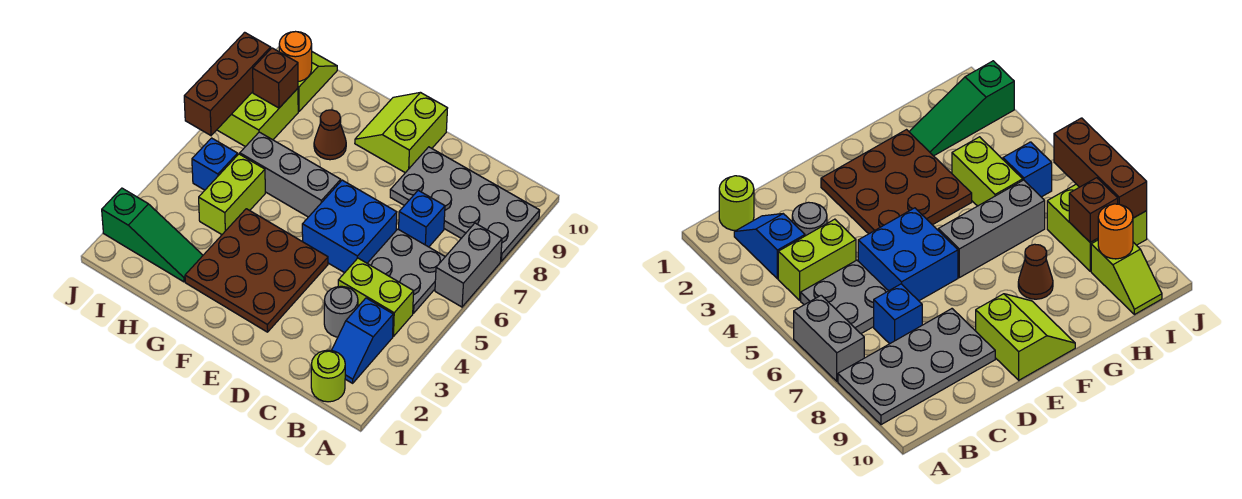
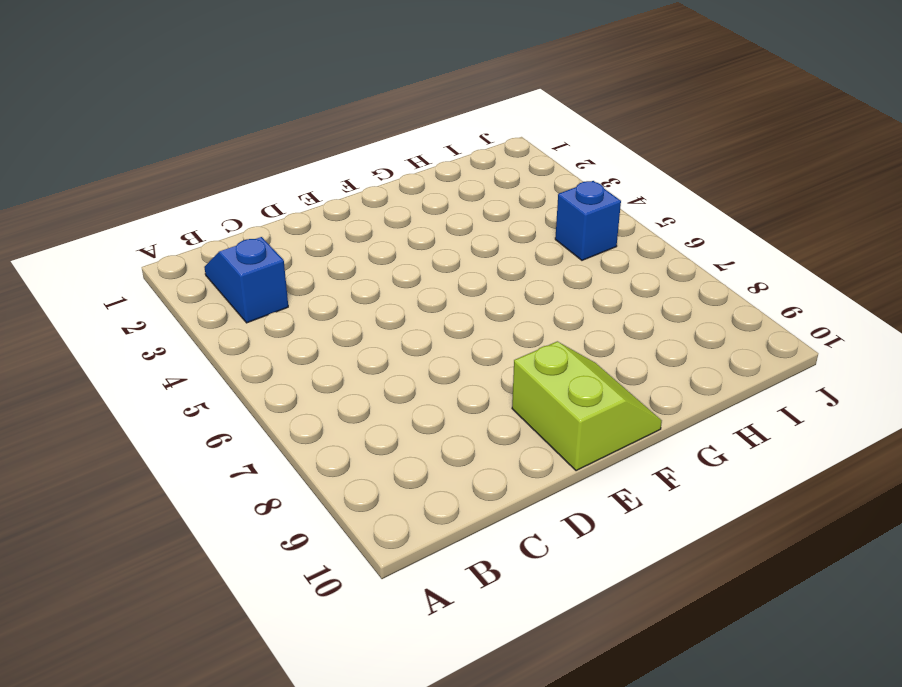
none -> grey brick A6:A7 level 1
none -> grey plate A8:D9 level 1
none -> lime round brick B1 level 1

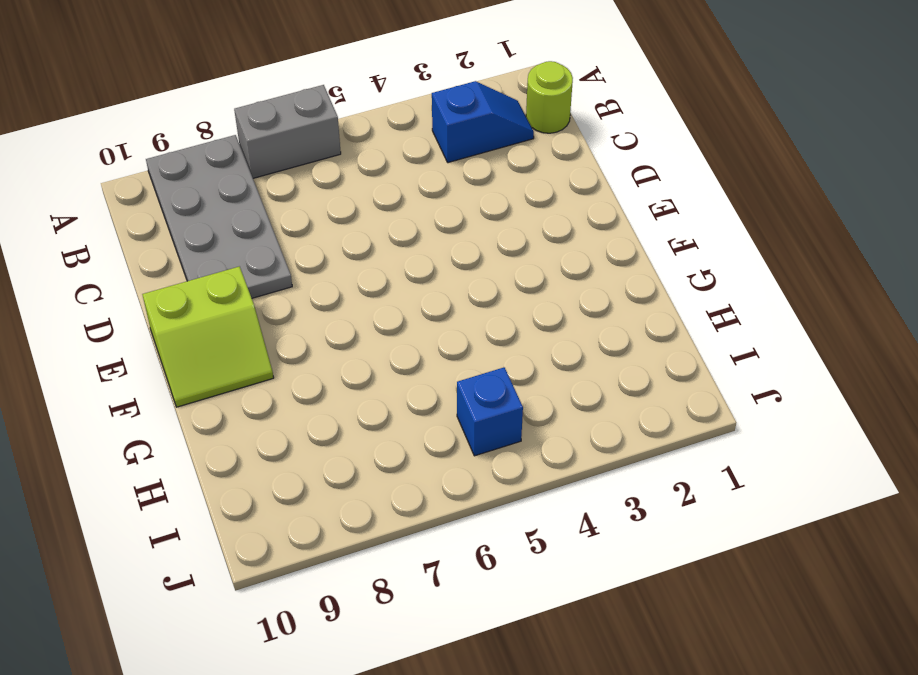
none -> lime brick B4:C4 level 1
none -> grey plate B5:C6 level 1
none -> grey round brick C3 level 1

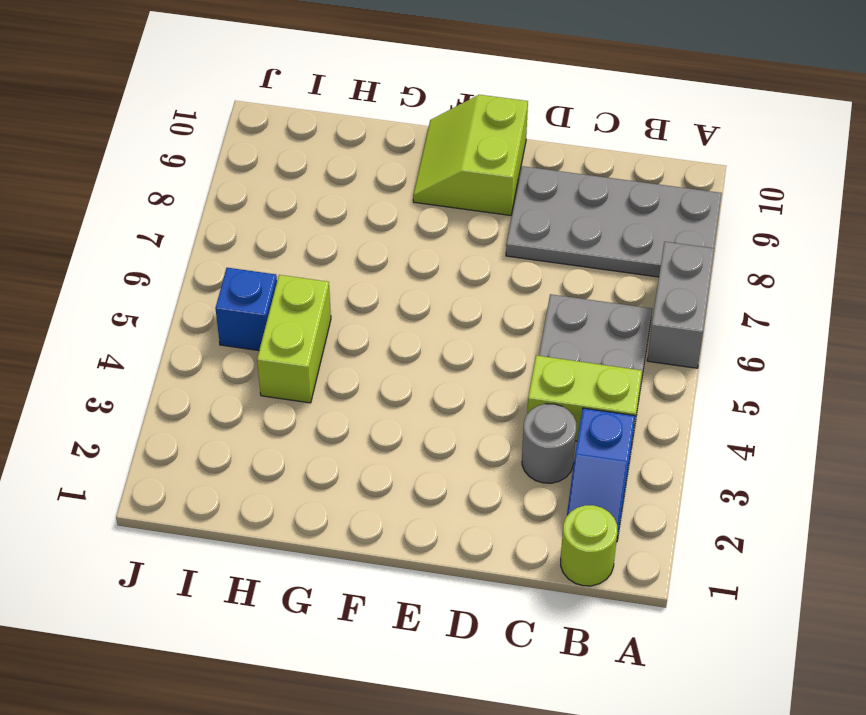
none -> blue brick C7 level 1
none -> blue brick D5:E6 level 1
none -> brown plate E2:G4 level 1

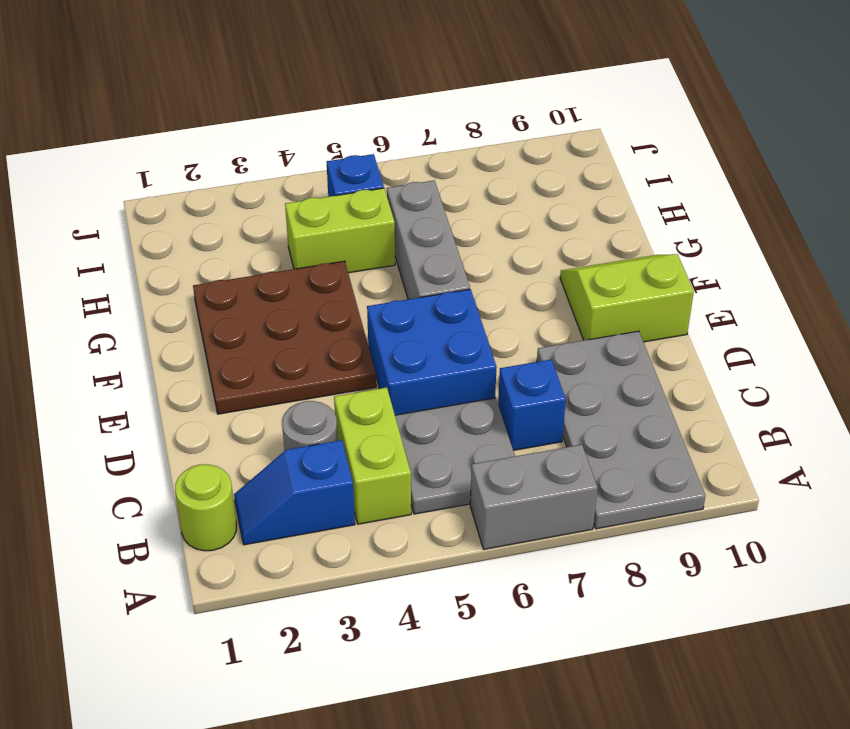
none -> brown cone G8 level 1
none -> green slope H2:J2 level 1 top J
none -> lime brick I7:J8 level 1

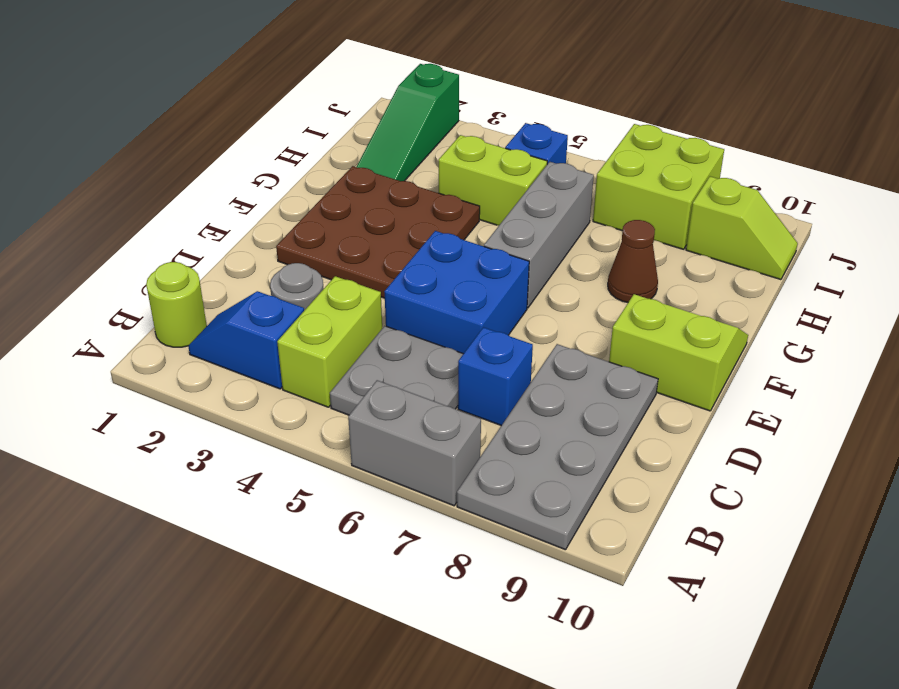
none -> brown brick I8 level 2
none -> orange round brick I9 level 2
none -> brown brick J6:J8 level 2

